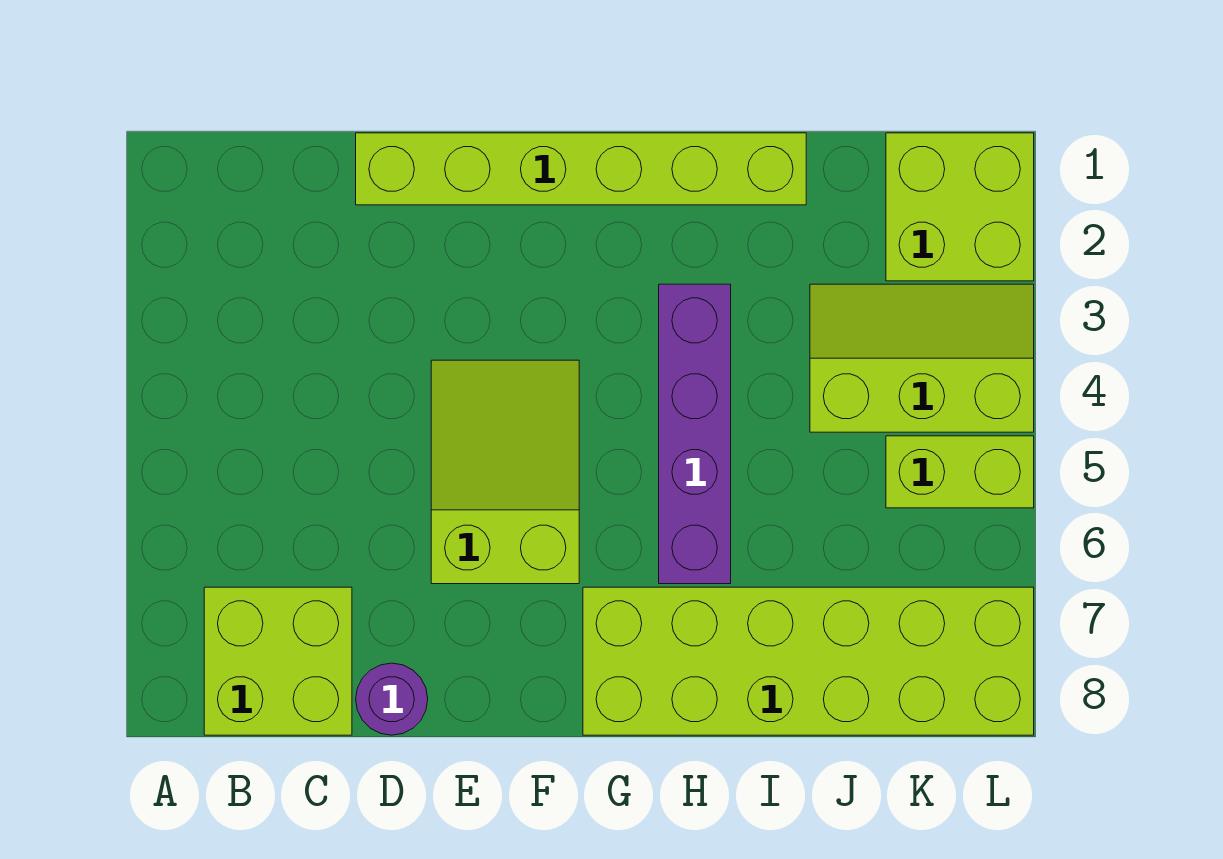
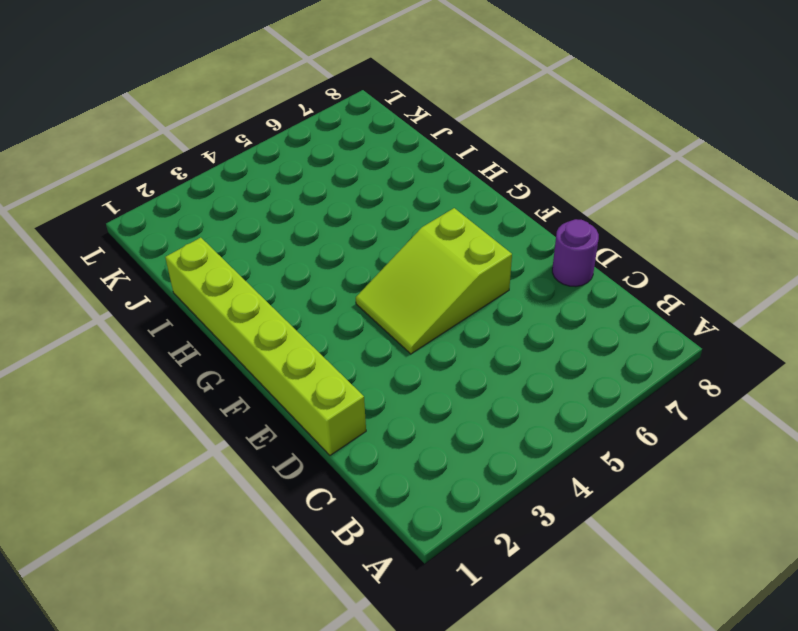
none -> lime brick B7:C8 level 1
none -> lime brick G7:L8 level 1

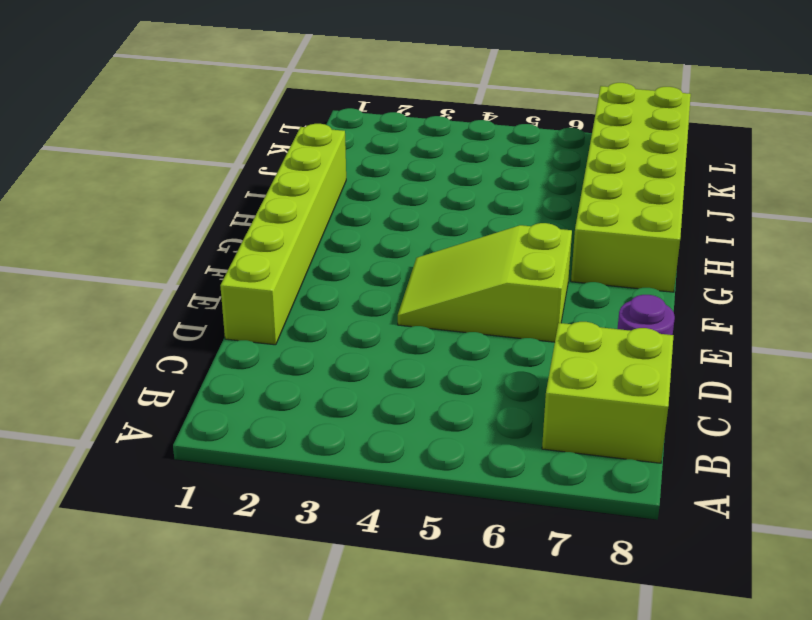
none -> purple brick H3:H6 level 1
none -> lime slope J3:L4 level 1 top 4

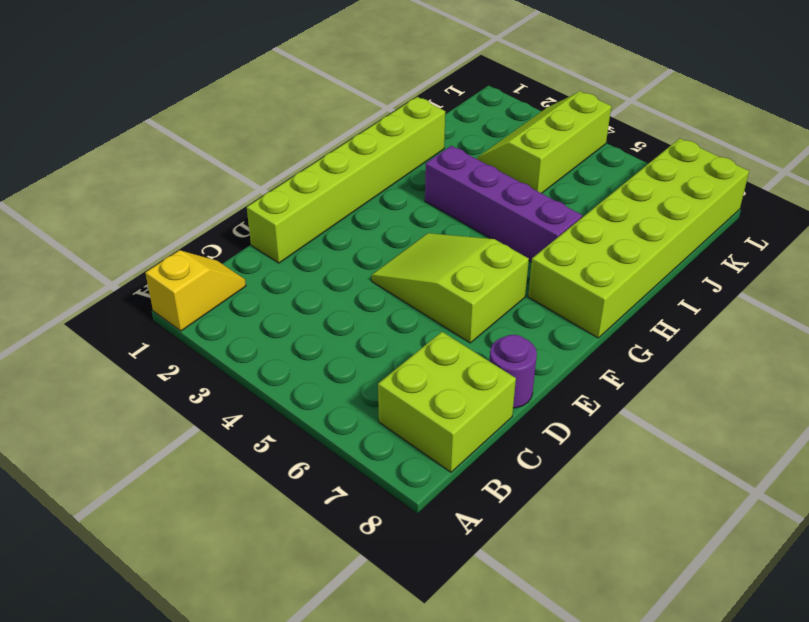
yellow slope A1:B1 level 1 top A -> none
none -> lime brick K1:L2 level 1
none -> lime brick K5:L5 level 1

